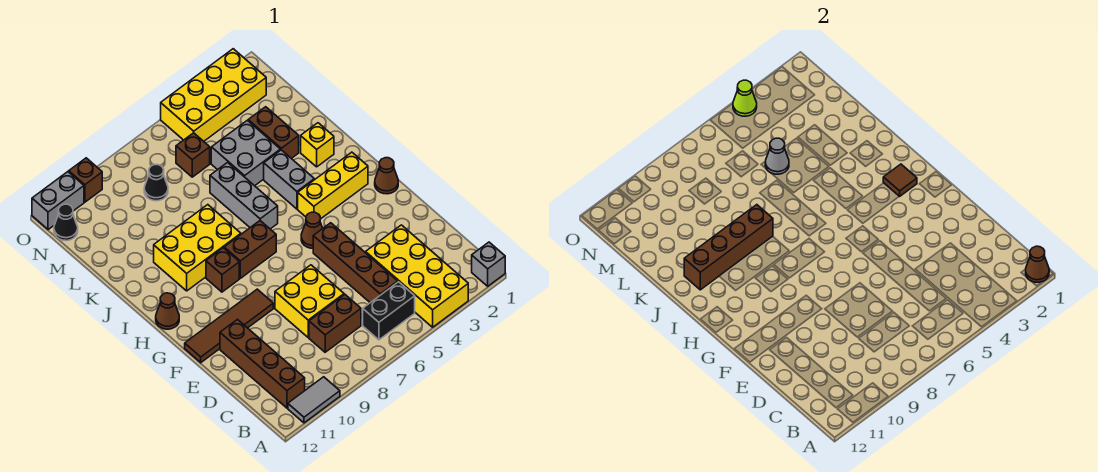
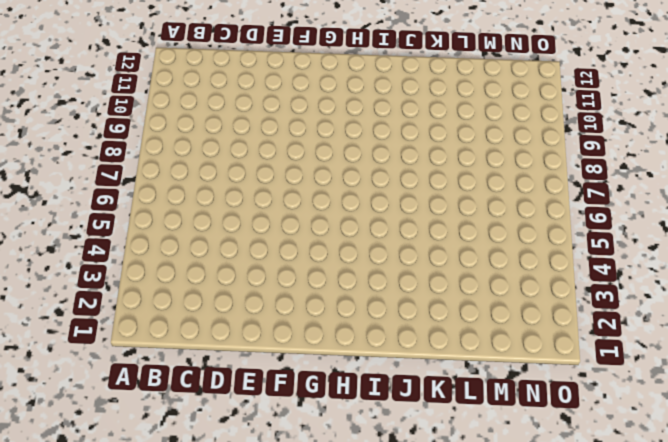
none -> grey brick A1 level 1
none -> yellow brick A3:D4 level 1
none -> grey tile A10:A11 level 1
none -> black brick B5:B6 level 1

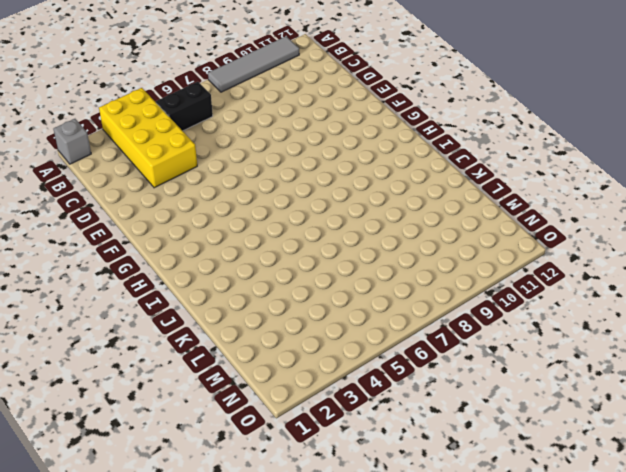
grey tile A8:A11 level 1 -> grey tile A10:A11 level 1
none -> brown brick B11:E11 level 1
none -> brown brick C5:F5 level 1
none -> brown brick C7:C8 level 1
none -> yellow brick D7:E8 level 1

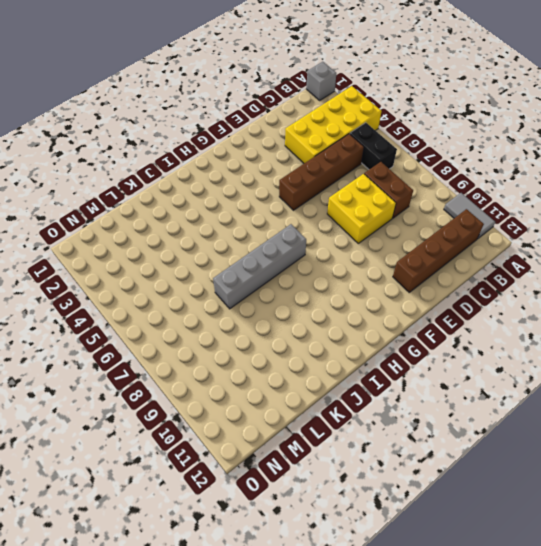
grey brick H7:K7 level 1 -> brown brick H7:H8 level 1
none -> brown tile F9:F12 level 1
none -> brown cone G1 level 1
none -> brown cone G5 level 1
none -> yellow brick H2:H4 level 1

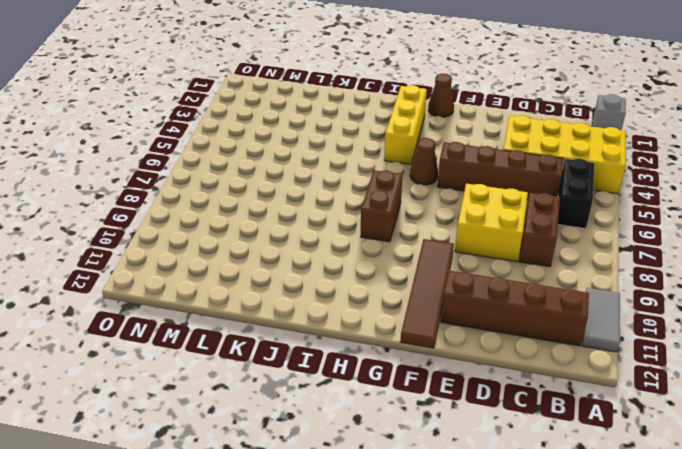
none -> brown brick H9 level 1
none -> brown cone H12 level 1
none -> grey brick I4:J4 level 1
none -> grey brick I6:K6 level 1

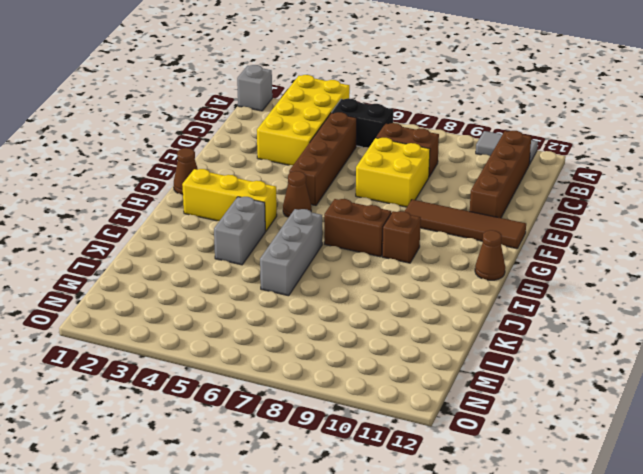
none -> yellow brick I8:J10 level 1
none -> yellow brick J2 level 1
none -> brown brick K3:L3 level 1
none -> grey brick K4:L5 level 1

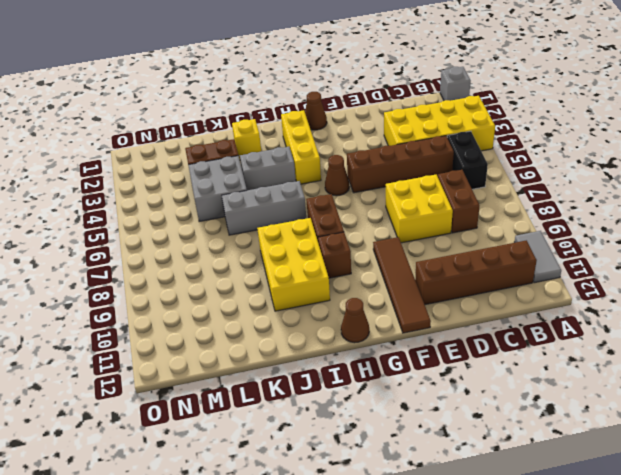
none -> brown brick M6 level 1
none -> black cone M8 level 1
none -> yellow brick N2:O5 level 1
none -> black cone N12 level 1

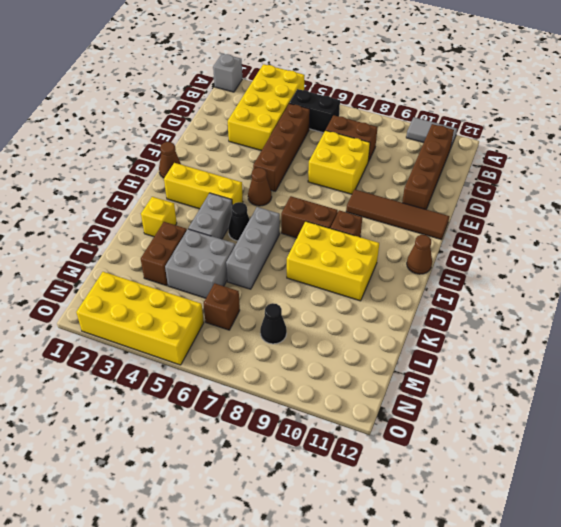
black cone I5 level 1 -> black cone N12 level 1
none -> brown brick O10 level 1
none -> grey brick O11:O12 level 1
none -> brown cone A1 level 2
none -> brown tile H2 level 2

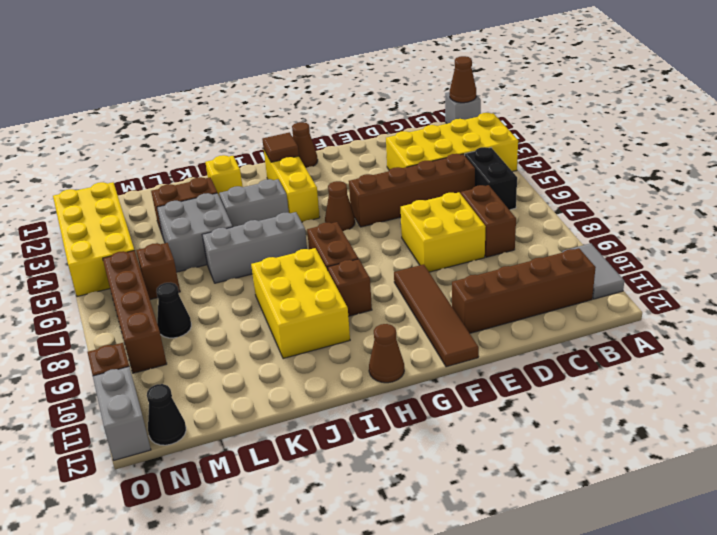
brown brick N6:N9 level 1 -> brown brick J8:J11 level 2
none -> grey cone L5 level 2
none -> lime cone O4 level 2

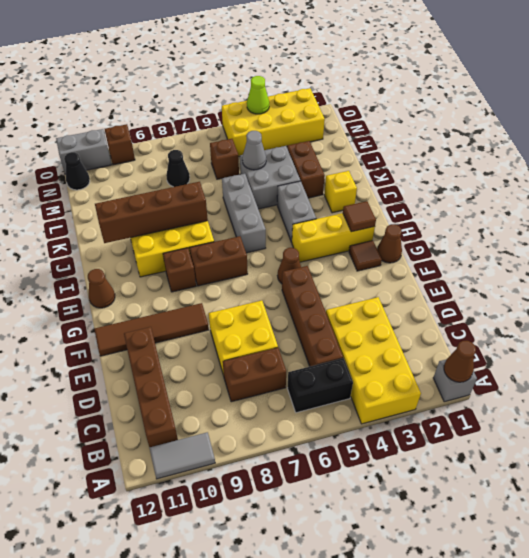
brown tile G2 level 1 -> none

